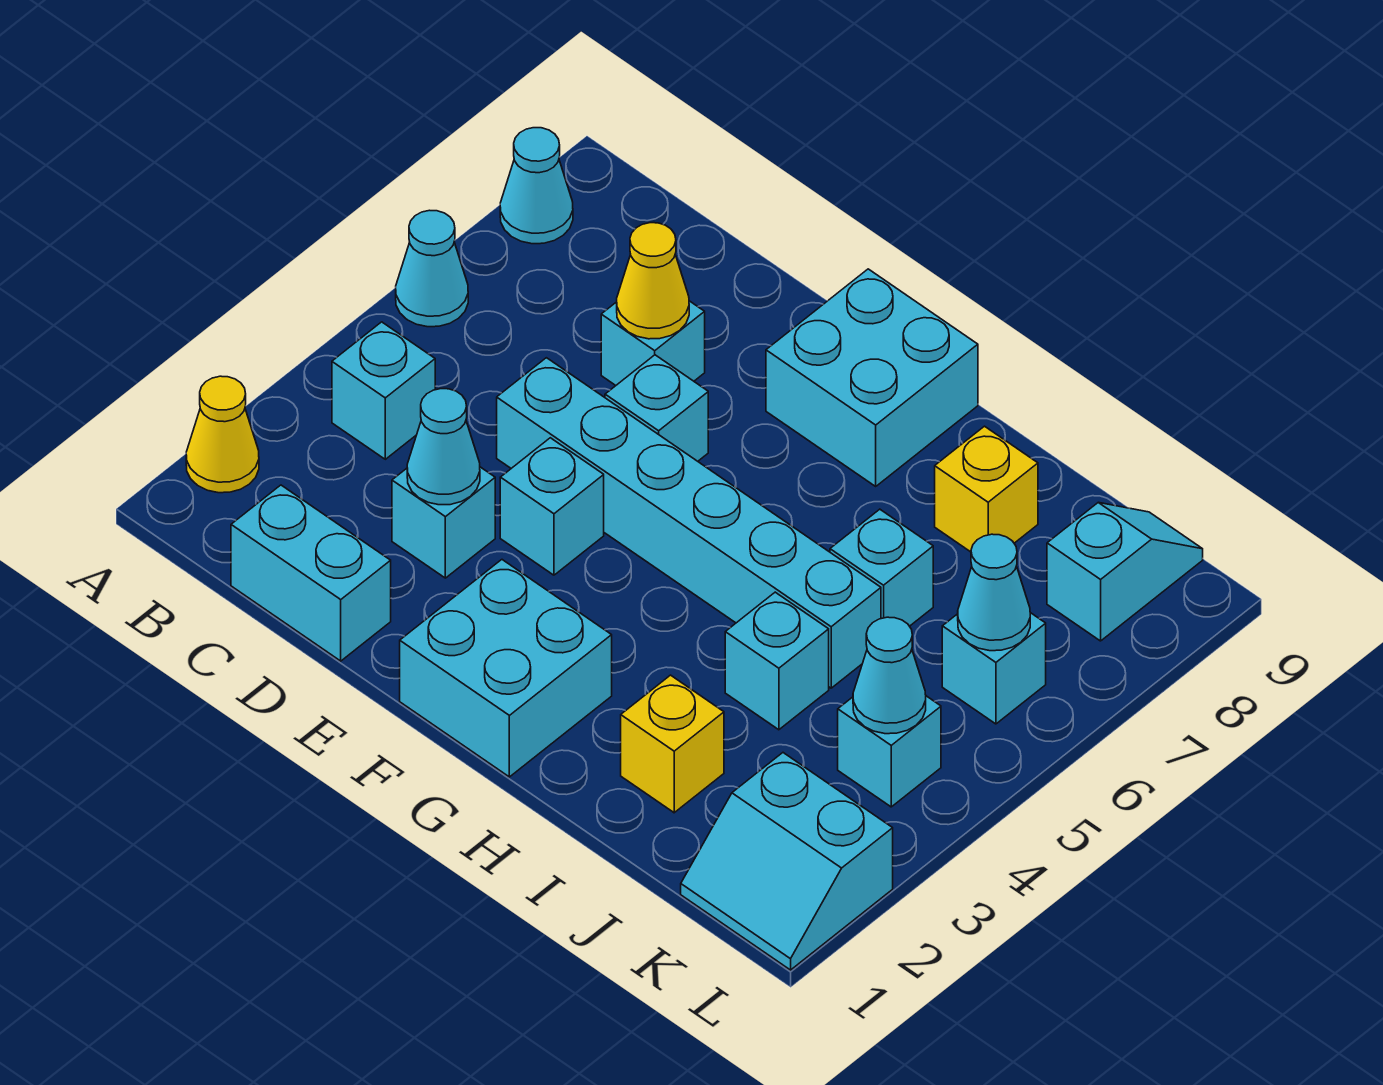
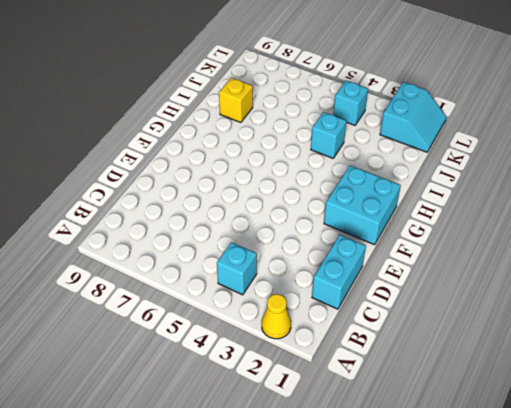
none -> cyan cone A6 level 1
none -> cyan cone A8 level 1
none -> cyan brick D3 level 1

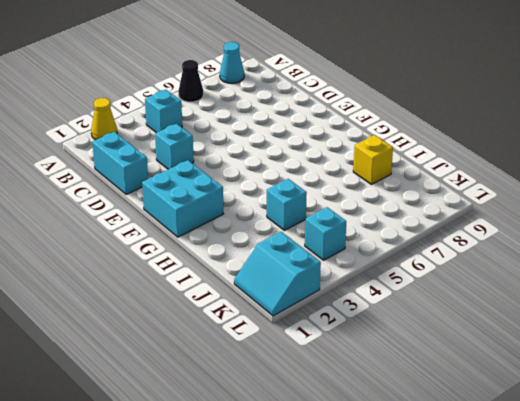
black cone A6 level 1 -> cyan cone A6 level 1
none -> cyan brick D5:I5 level 1
none -> cyan brick D7 level 1
none -> cyan brick E4 level 1

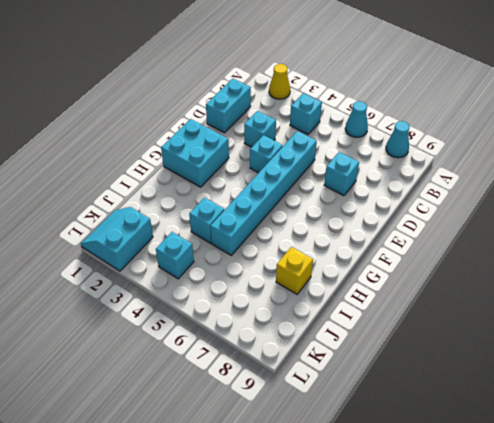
none -> cyan brick E6 level 1
none -> cyan brick F8:G9 level 1
none -> yellow brick I2 level 1

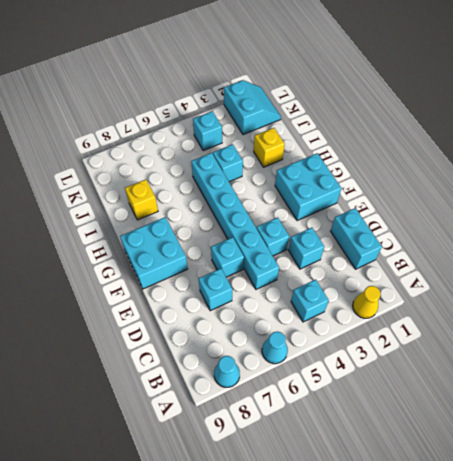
none -> cyan brick I6 level 1
none -> cyan brick K6 level 1
none -> cyan slope K8:K9 level 1 top 8

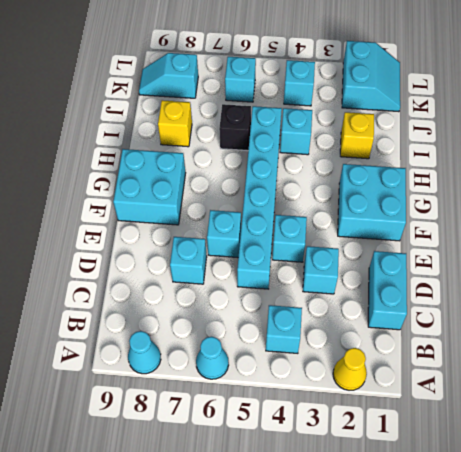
black brick I6 level 1 -> cyan brick I6 level 1
none -> cyan cone D3 level 2
none -> yellow cone D7 level 2
none -> cyan cone K4 level 2

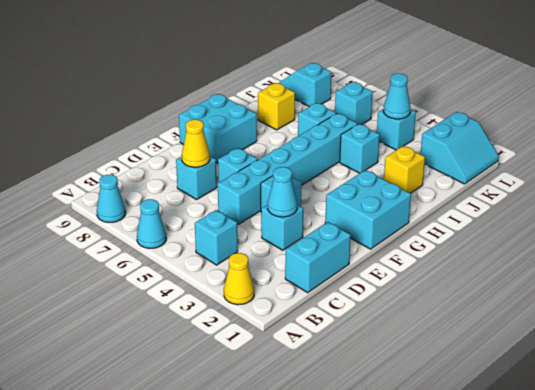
none -> cyan cone K6 level 2

